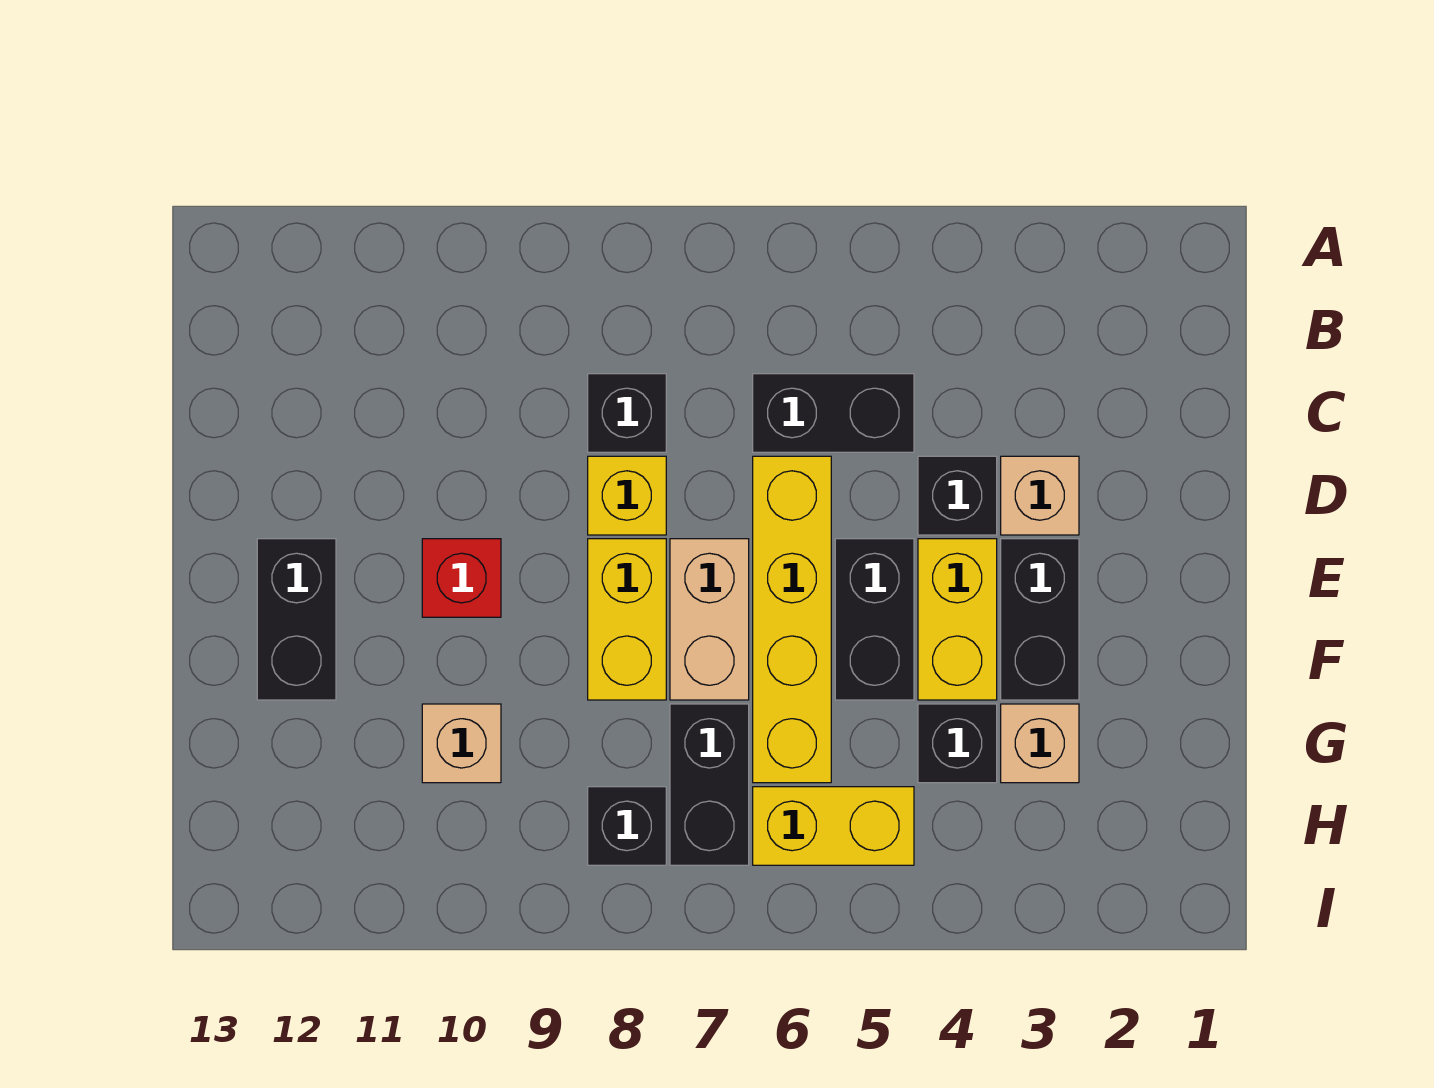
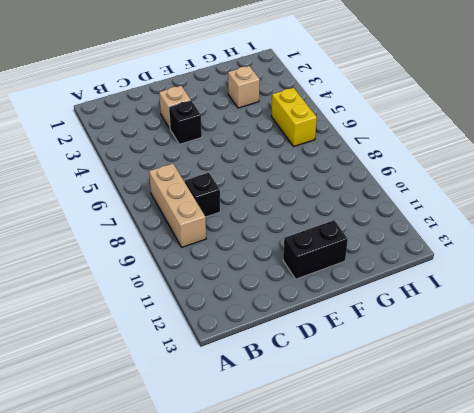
tan brick B7:B9 level 1 -> none
none -> black brick C5:C6 level 1
none -> yellow brick D6:G6 level 1
none -> yellow brick D8 level 1

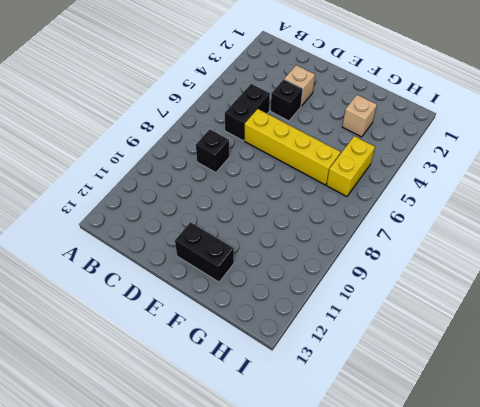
none -> yellow brick D8 level 1
none -> black brick E3:F3 level 1
none -> yellow brick E4:F4 level 1

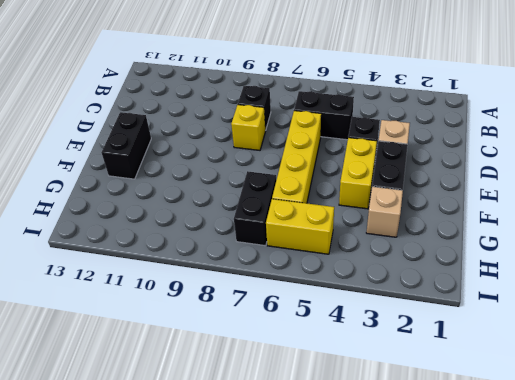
none -> black brick E5:F5 level 1
none -> tan brick E7:F7 level 1
none -> yellow brick E8:F8 level 1

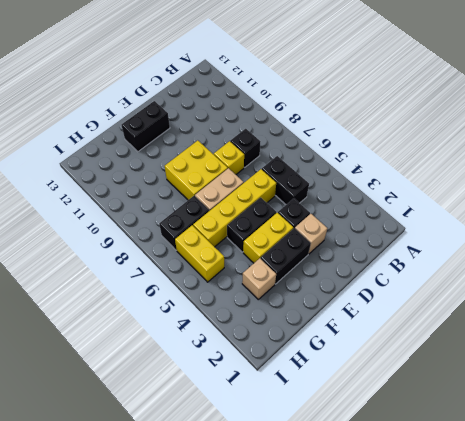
yellow brick E8:F9 level 1 -> yellow brick E8:F8 level 1
none -> red brick E10 level 1
none -> black brick G4 level 1
none -> tan brick G10 level 1

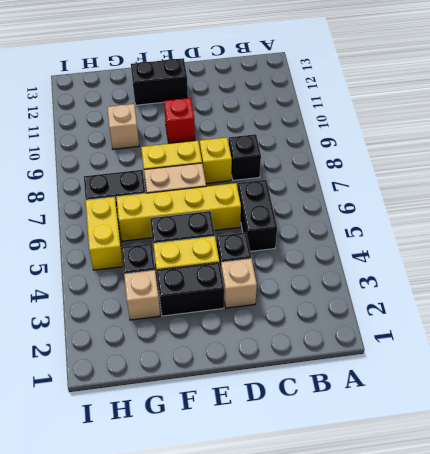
none -> black brick H8 level 1

